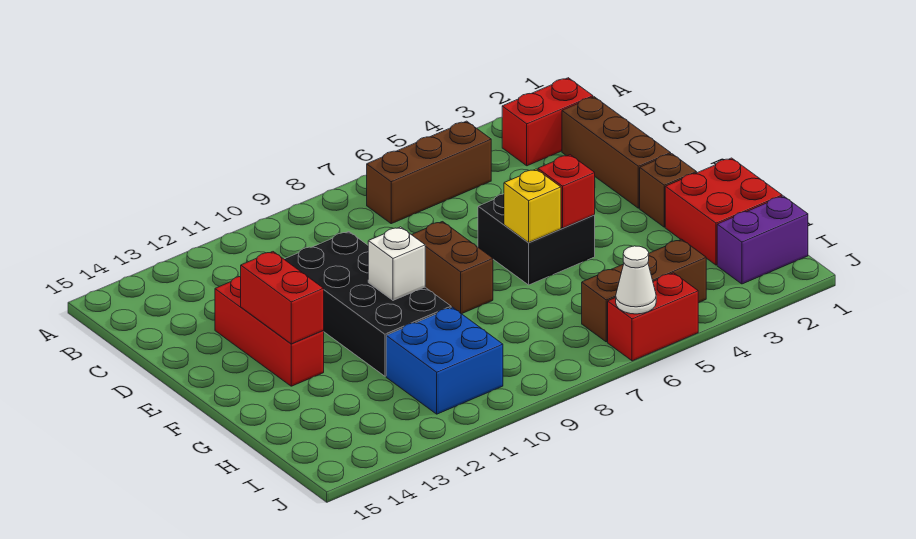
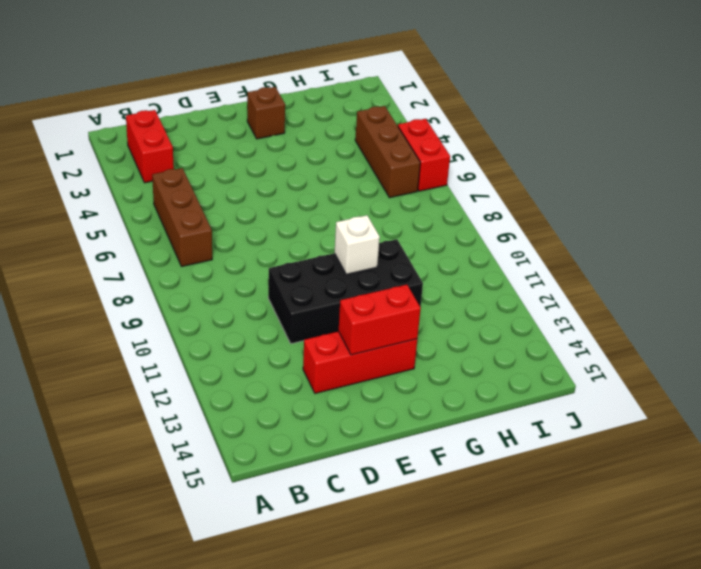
none -> brown brick C2:E2 level 1
none -> black brick E5:F6 level 1
none -> brown brick E8:F8 level 1

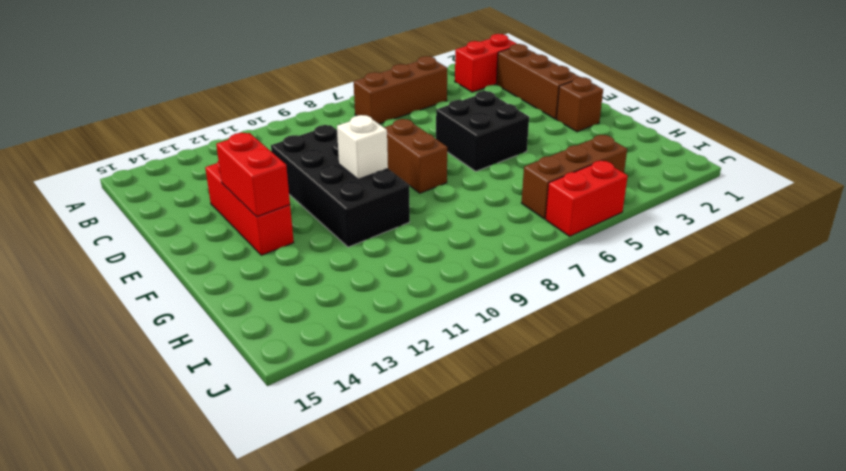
none -> red brick G1:H2 level 1
none -> blue brick H10:I11 level 1
none -> purple brick I1:I2 level 1

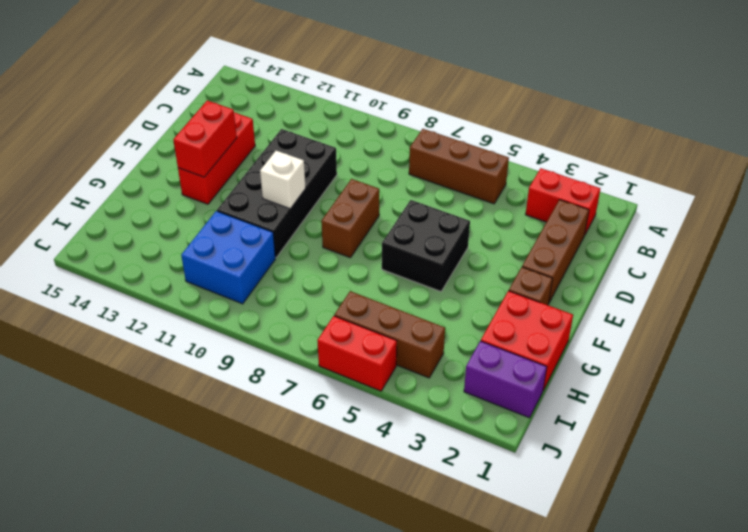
none -> red brick F5 level 2
none -> yellow brick F6 level 2
none -> white cone J6 level 2

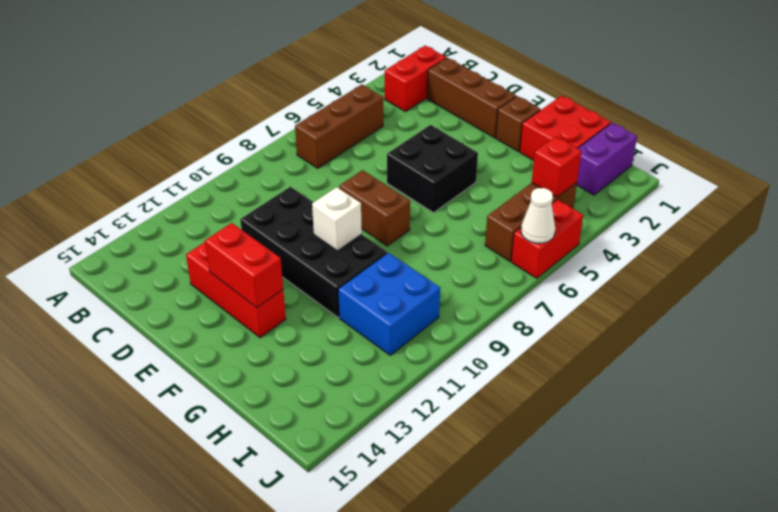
red brick I4 level 2 -> red brick F5 level 2
none -> yellow brick F6 level 2

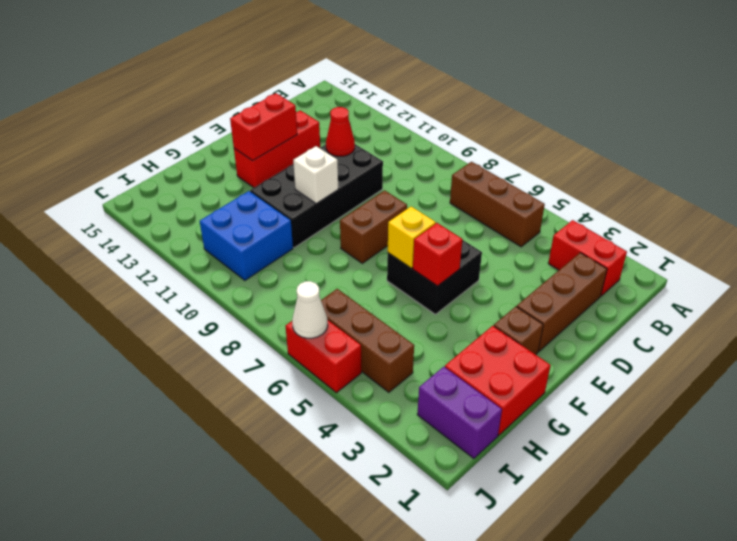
red cone D11 level 2 -> none

